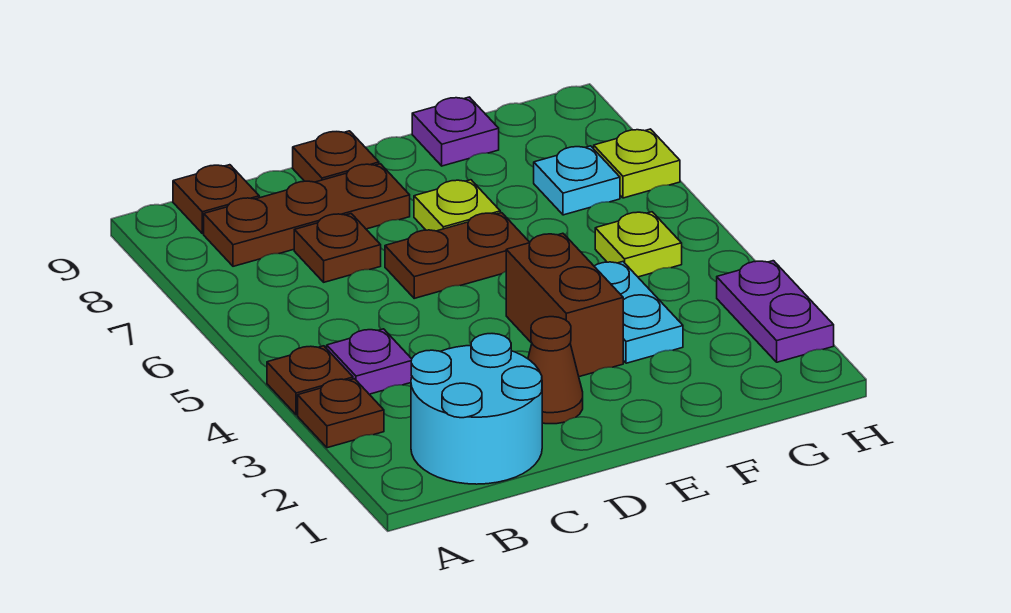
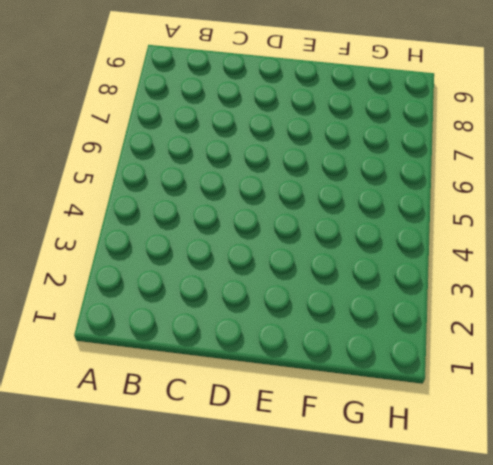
none -> brown plate A3 level 1
none -> brown plate A4 level 1
none -> cyan round brick B1:C2 level 1

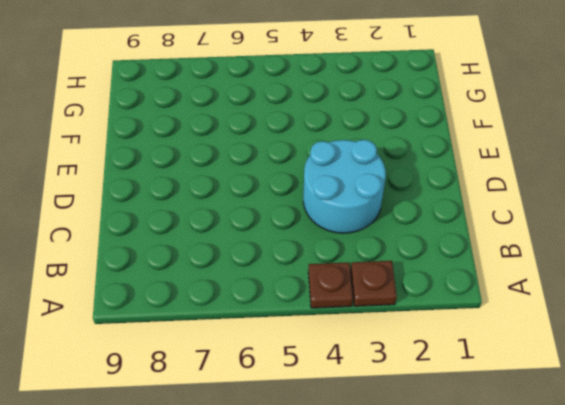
cyan round brick C3:D4 level 1 -> cyan round brick B1:C2 level 1
none -> purple plate B4 level 1
none -> brown plate B8:D8 level 1
none -> brown plate B9 level 1

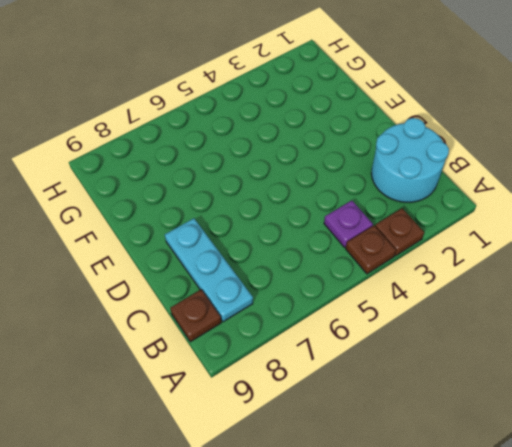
cyan plate B8:D8 level 1 -> brown plate B8:D8 level 1
none -> brown plate C7 level 1
none -> brown cone D2 level 1
none -> brown plate D6:E6 level 1

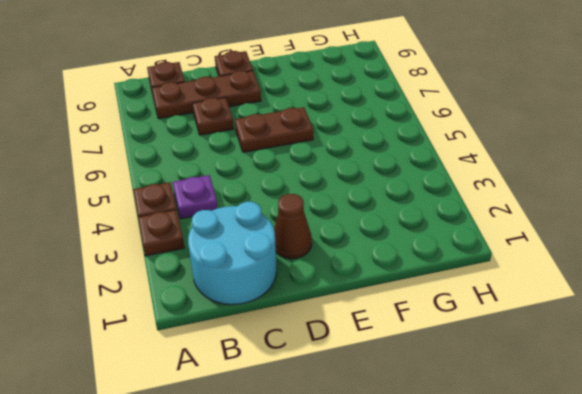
none -> brown brick E3:E4 level 1
none -> lime plate E7 level 1
none -> cyan plate F3:F4 level 1

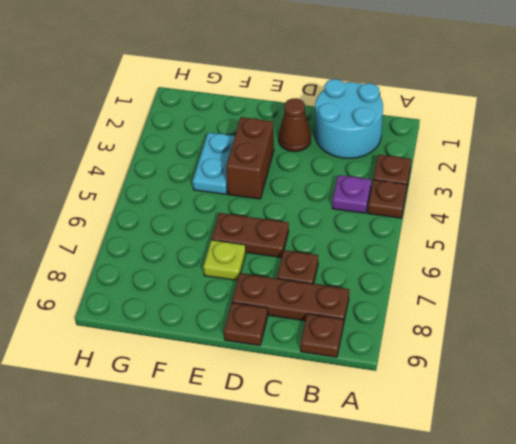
none -> purple plate F9 level 1
none -> lime plate G5 level 1
none -> cyan plate G7 level 1

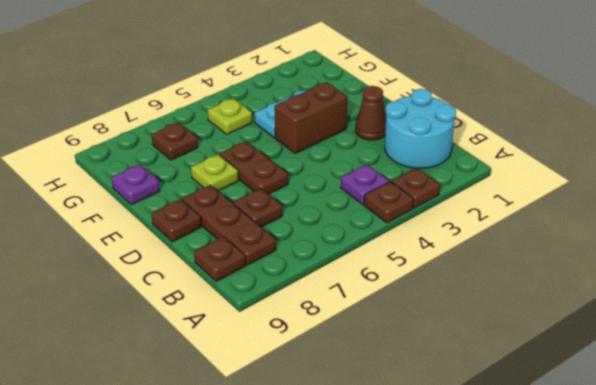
brown plate G7 level 1 -> cyan plate G7 level 1
none -> purple plate H2:H3 level 1
none -> lime plate H7 level 1

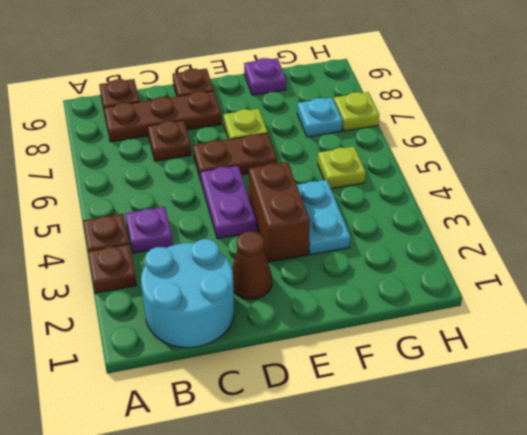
purple plate D4:D5 level 1 -> purple plate H2:H3 level 1

